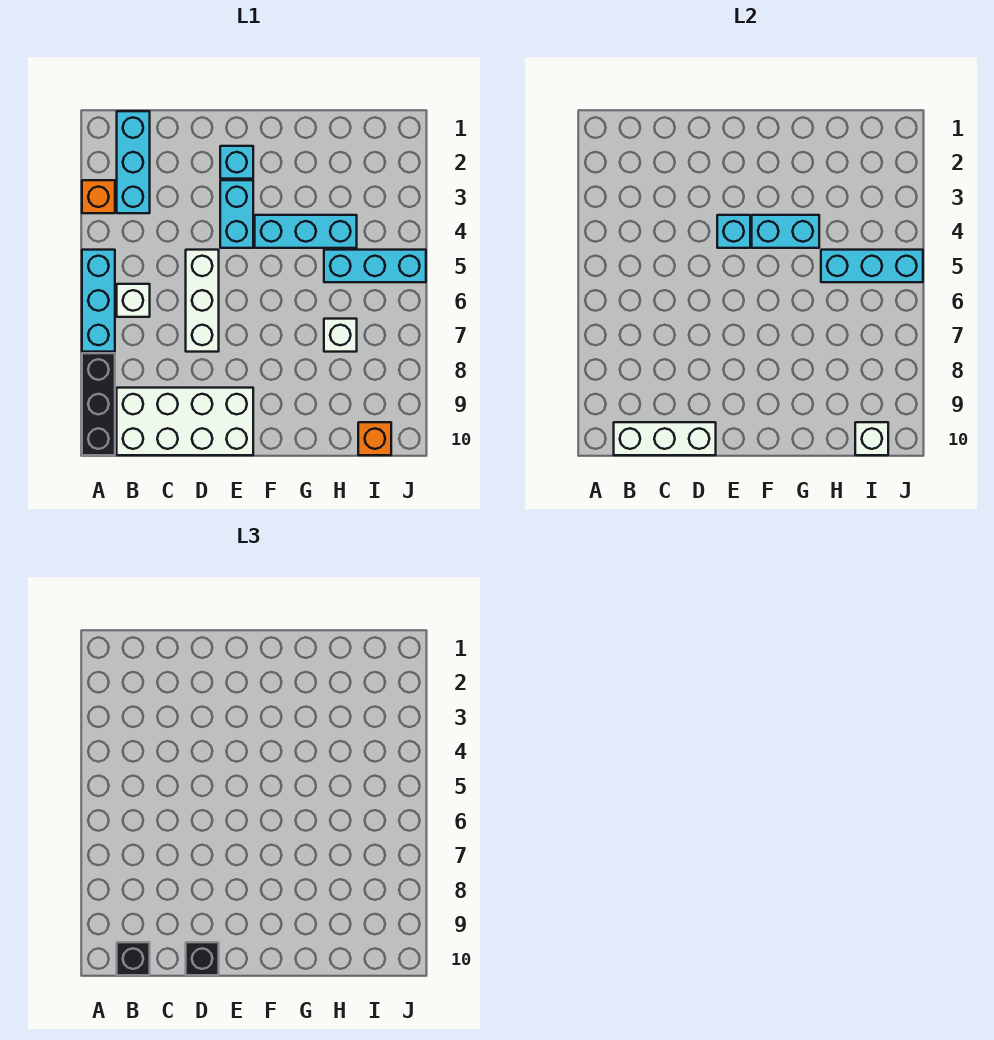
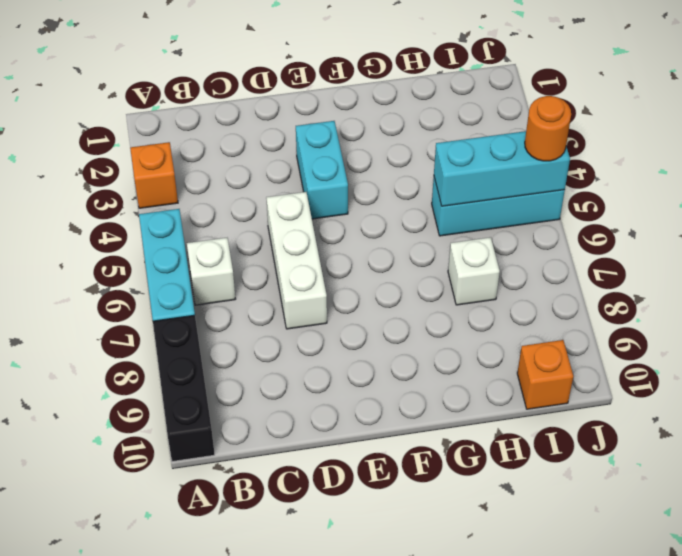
orange round brick J5 level 3 -> none
none -> cyan brick B1:B3 level 1
none -> white brick B9:E10 level 1
none -> cyan brick E2 level 1

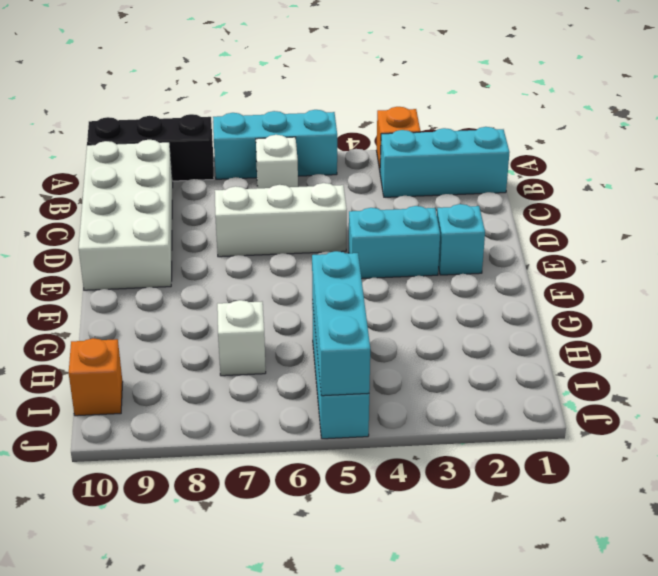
none -> cyan brick F4:H4 level 1
none -> white brick B10:D10 level 2
none -> cyan brick E4 level 2

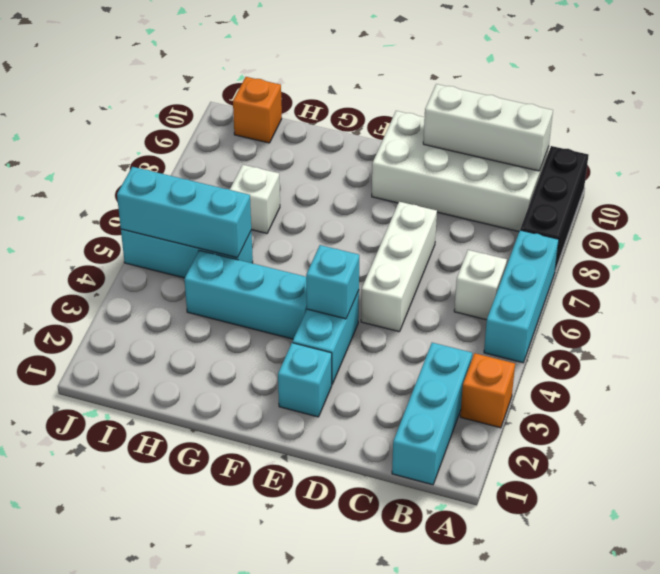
none -> cyan brick F4:G4 level 2
none -> white brick I10 level 2
none -> black brick B10 level 3

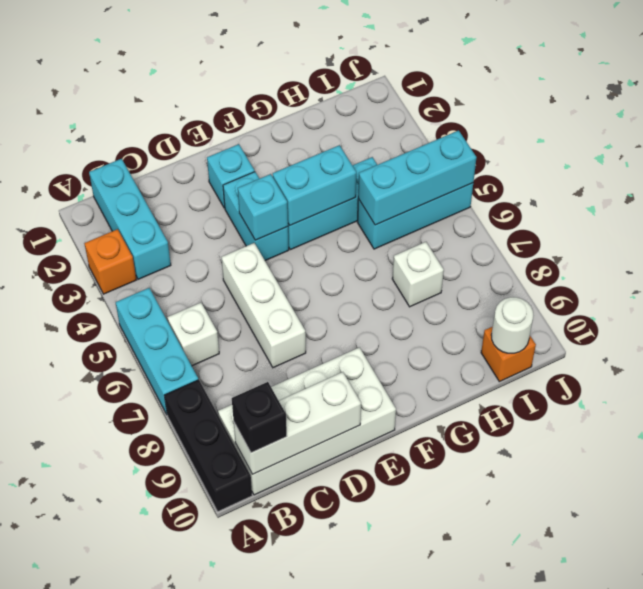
white round brick I10 level 2 -> white brick I10 level 2
none -> black brick D10 level 3

